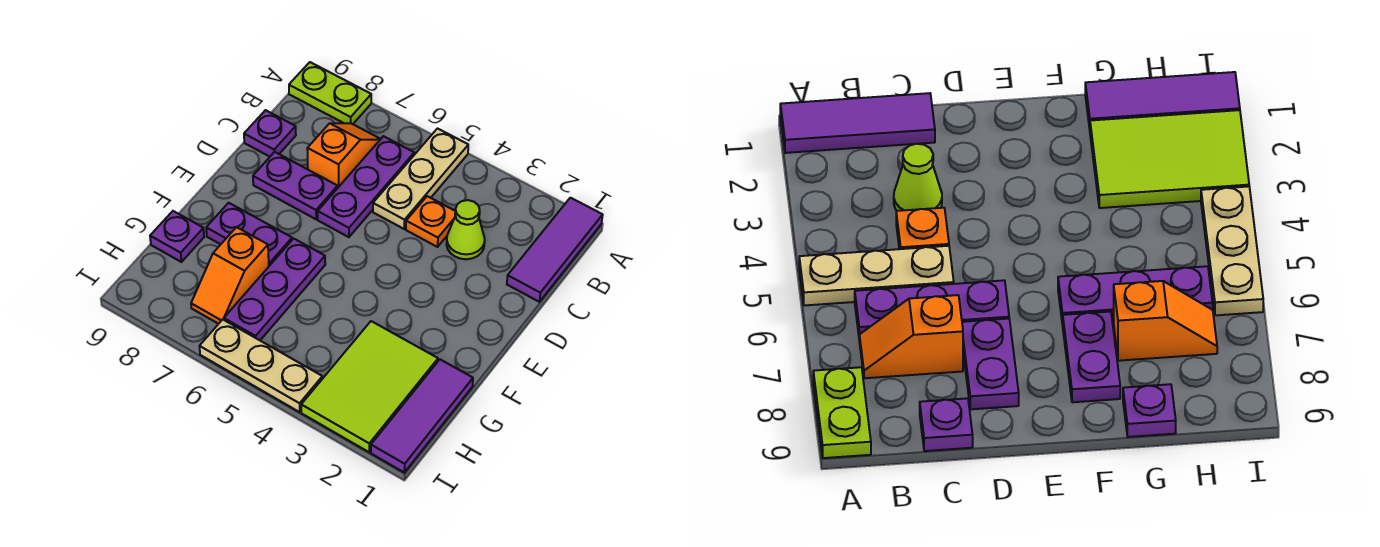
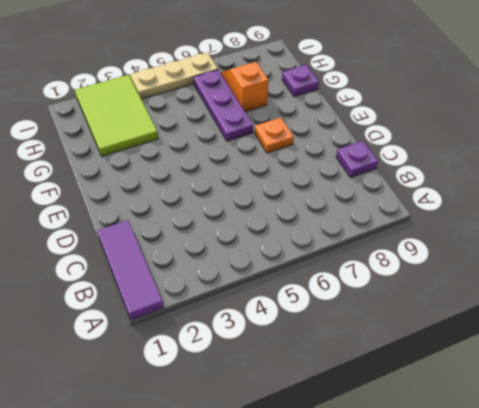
orange plate E7 level 1 -> orange plate C4 level 1
none -> tan plate A5:C5 level 1
none -> lime plate A8:A9 level 1
none -> purple plate B6:D6 level 1

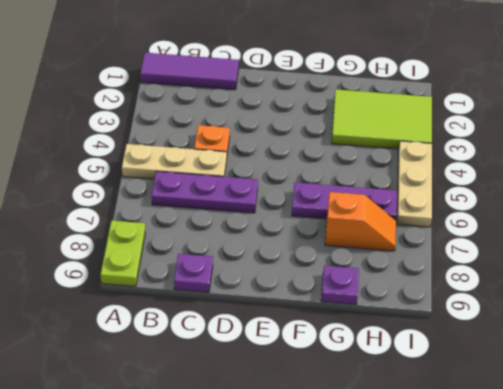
none -> orange slope B7:C7 level 1 top C
none -> lime cone C3 level 1
none -> purple plate D7:D8 level 1

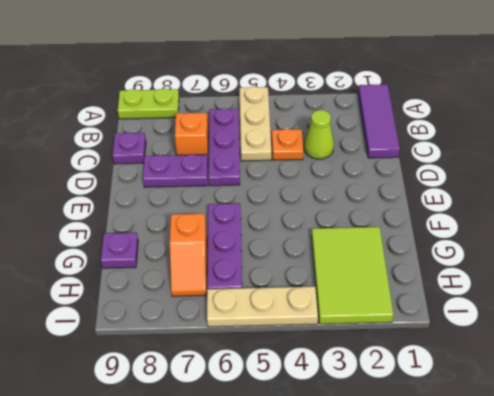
none -> purple plate F7:F8 level 1
none -> purple tile G1:I1 level 1

